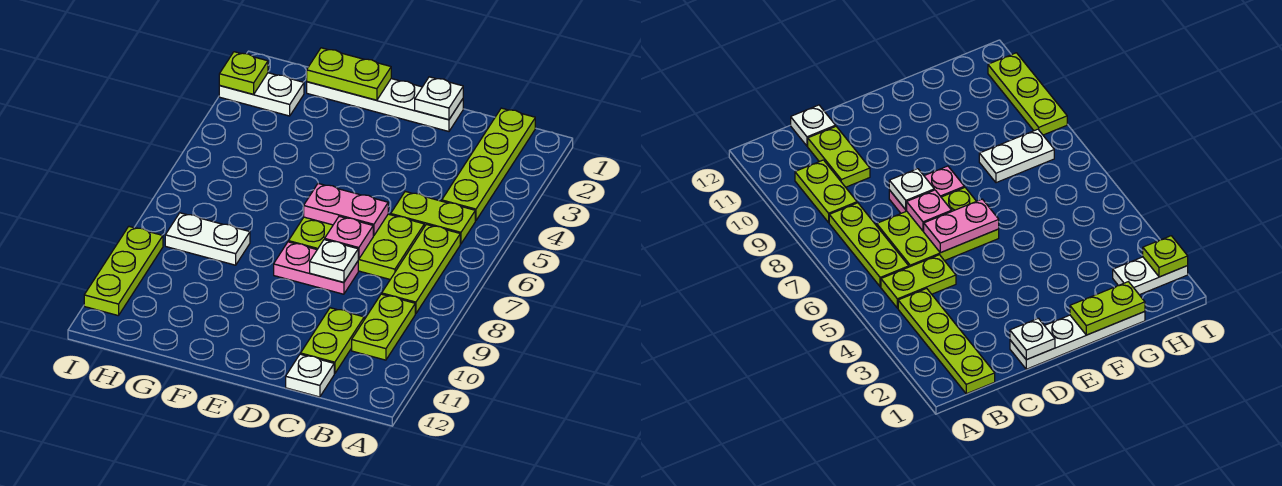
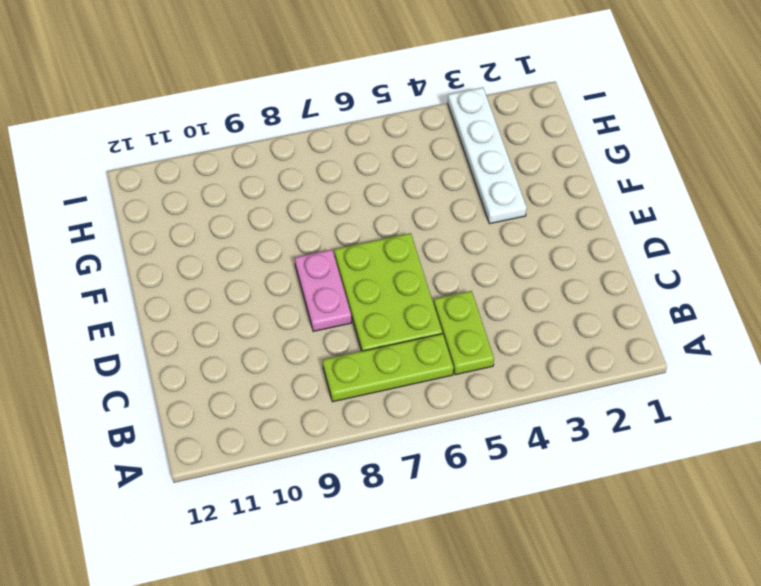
white plate F3:I3 level 1 -> white plate D1:G1 level 1
none -> lime plate B1:B4 level 1
none -> lime plate B9:B10 level 1
none -> lime plate C10:C11 level 1

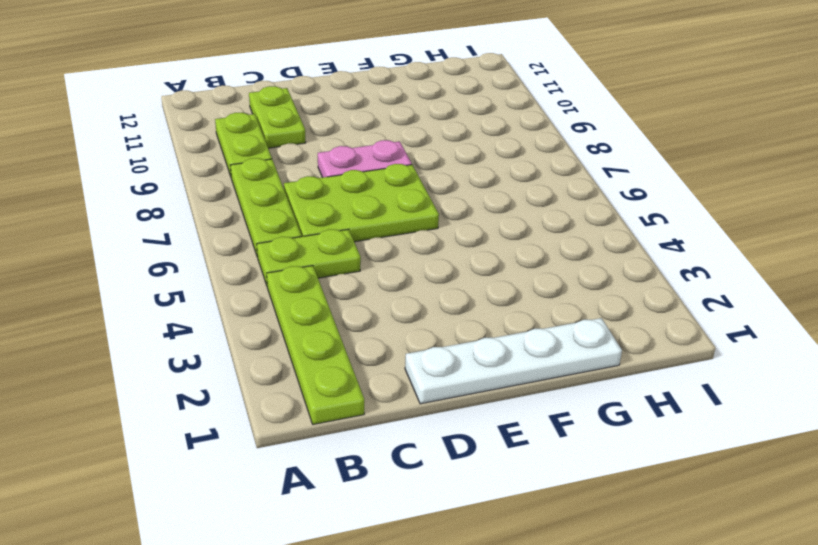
none -> white plate C12 level 1
none -> white plate G8:H8 level 1
none -> white plate H2:I2 level 1

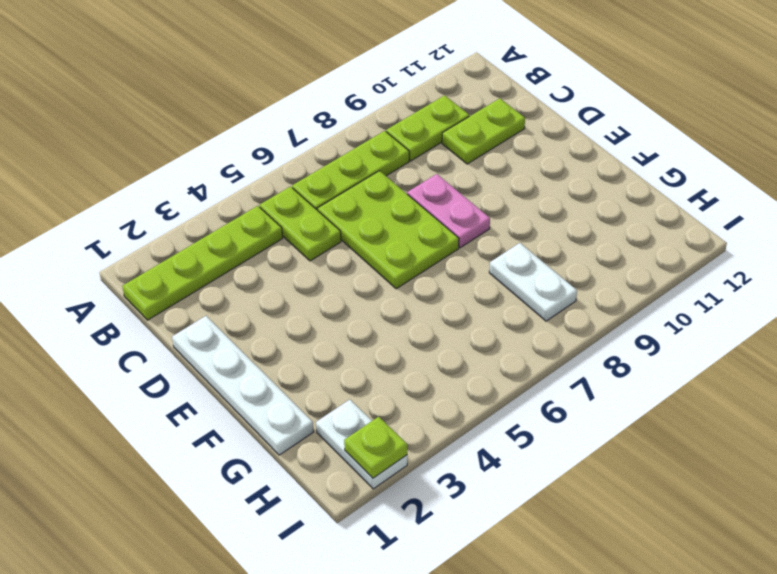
none -> white plate C12 level 1
none -> lime plate I9:I11 level 1
none -> white plate D1 level 2

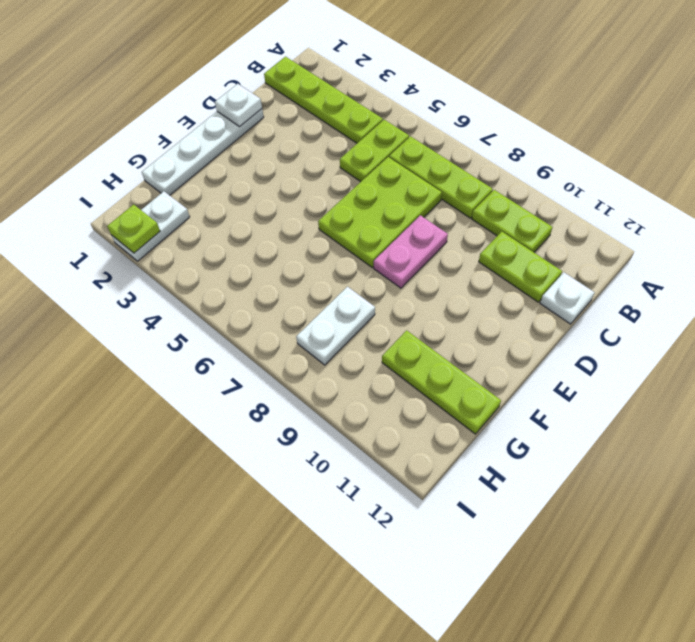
lime plate G10:G12 level 1 -> lime plate I9:I11 level 1
none -> pink plate D6:E6 level 2
none -> pink plate D7 level 2
none -> white plate D8 level 2

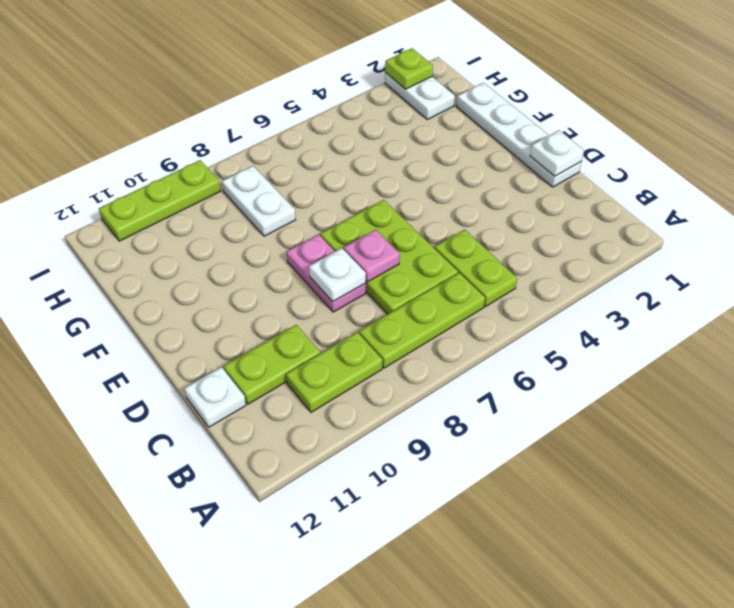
none -> lime plate B1:B4 level 1
none -> pink plate D6:E6 level 2
none -> lime plate F1:G1 level 2

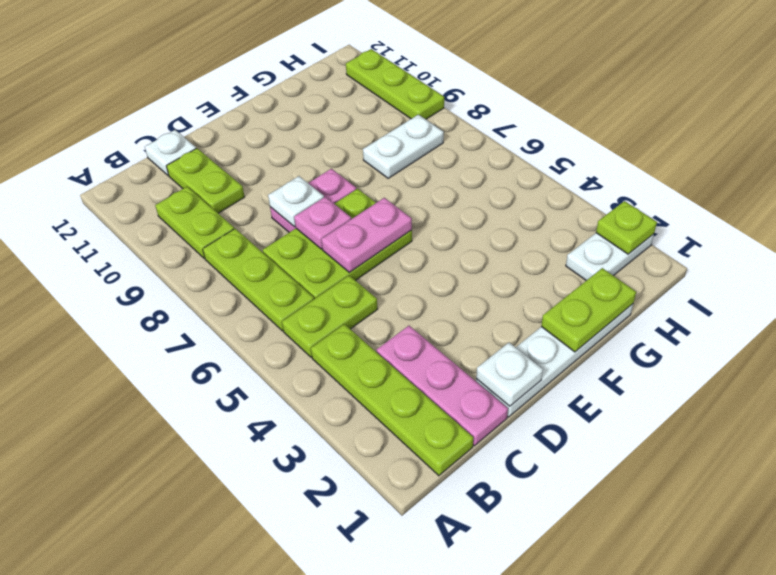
pink plate C1:C3 level 1 -> none

